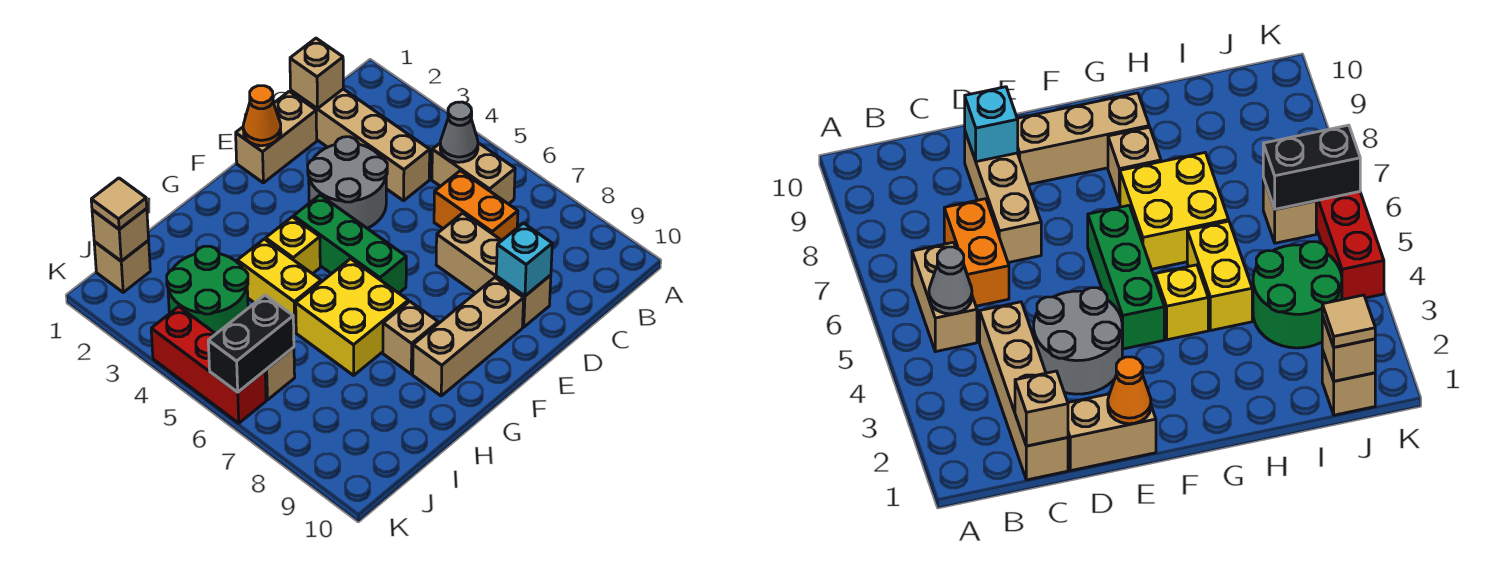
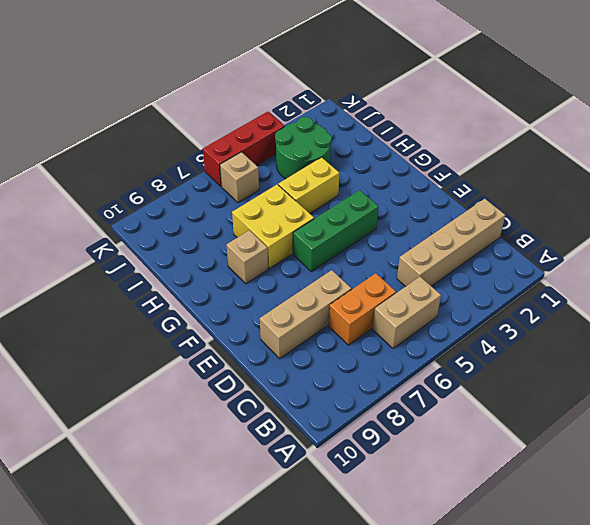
none -> tan brick D1:E1 level 1
none -> grey round brick D3:E4 level 1
none -> tan brick E9:G9 level 1

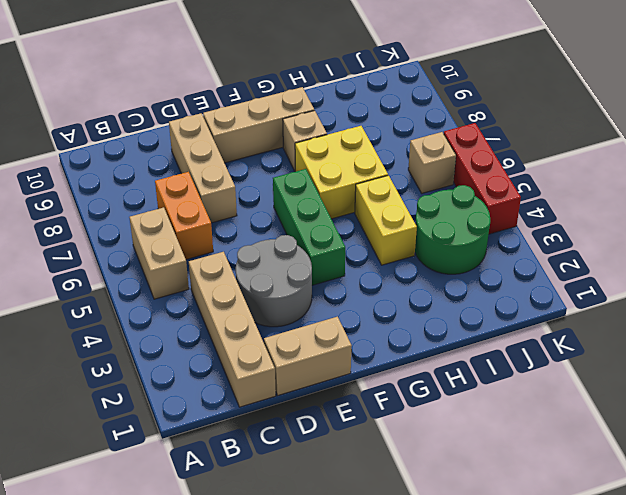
none -> yellow brick G4 level 1
none -> tan brick J1 level 1
none -> grey cone B5 level 2

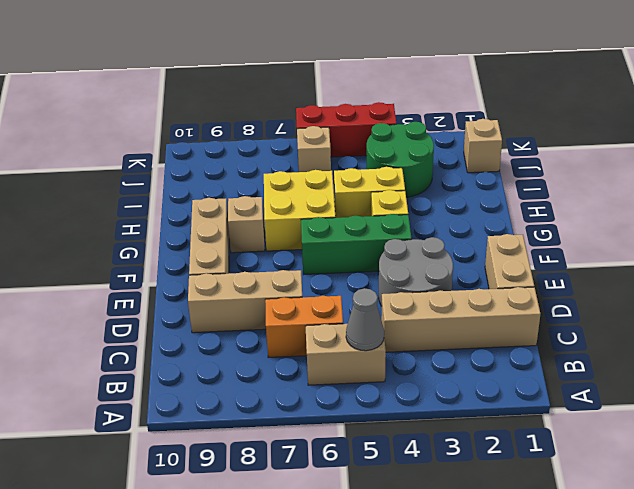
none -> tan brick C1 level 2
none -> cyan brick D9 level 2
none -> orange cone E1 level 2

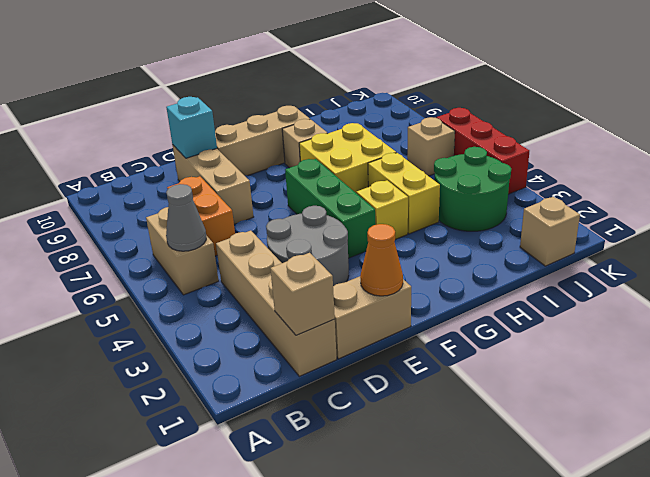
none -> tan brick J1 level 2
none -> black brick J6:K6 level 2
none -> tan tile J1 level 3

